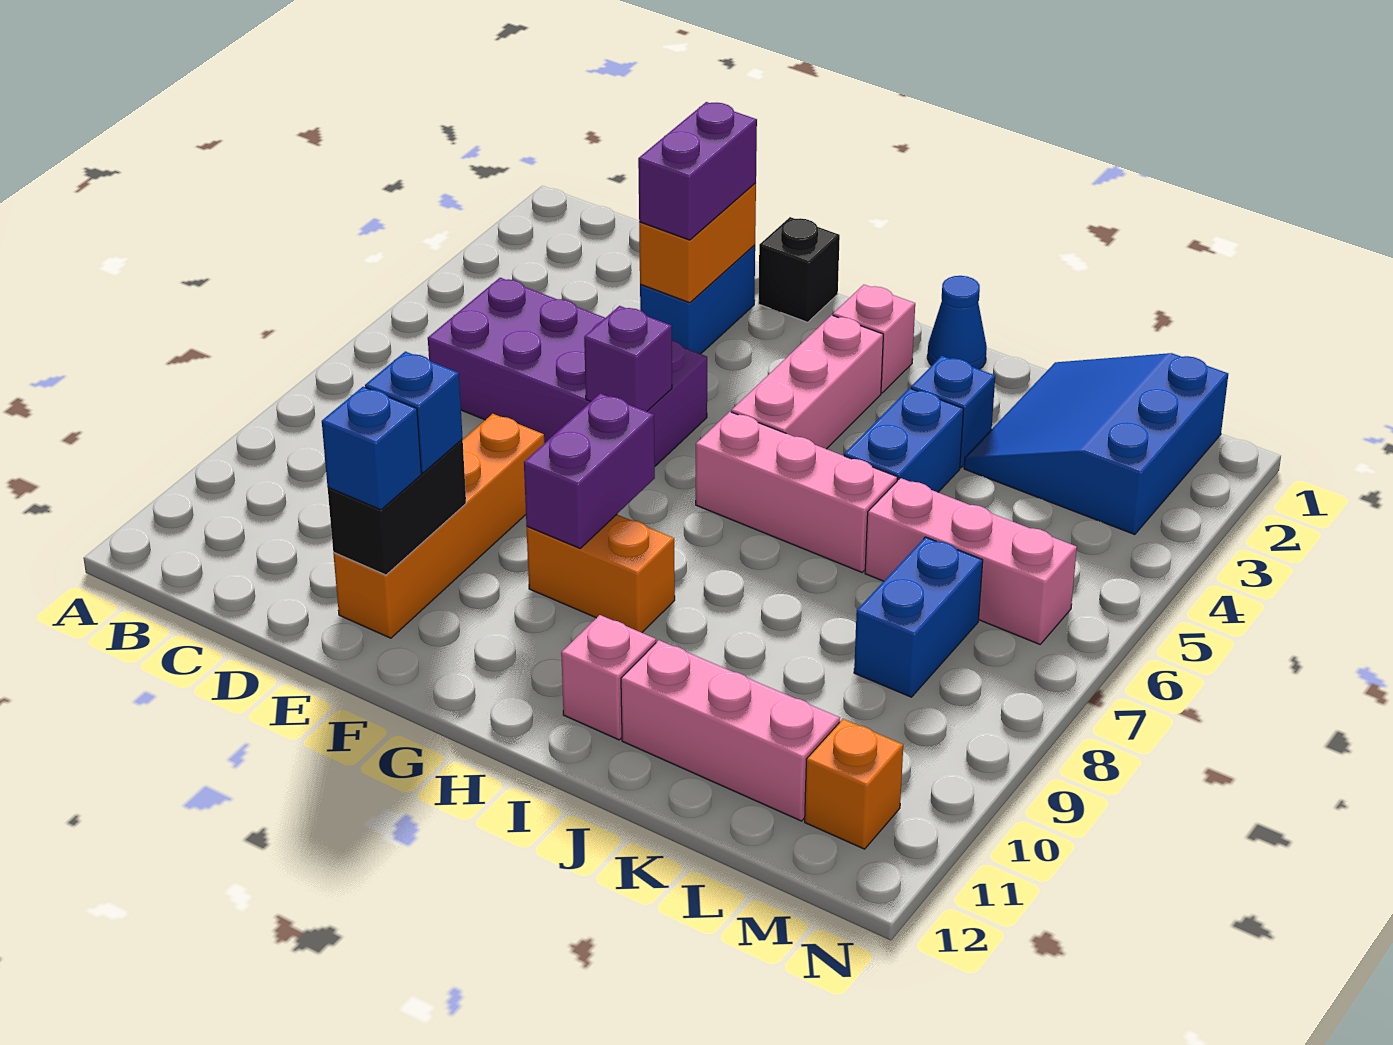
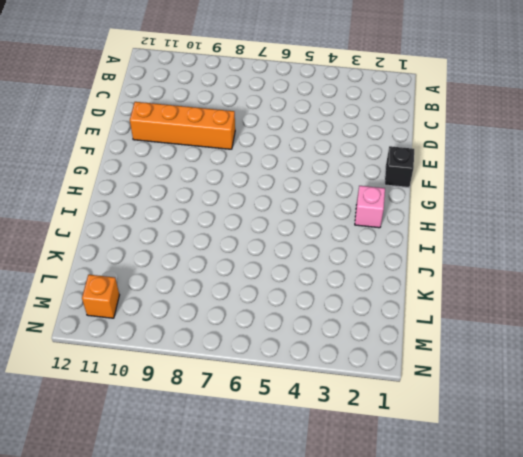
none -> purple brick C5:F6 level 1
none -> blue brick E2:E3 level 1
none -> orange brick G9:H9 level 1

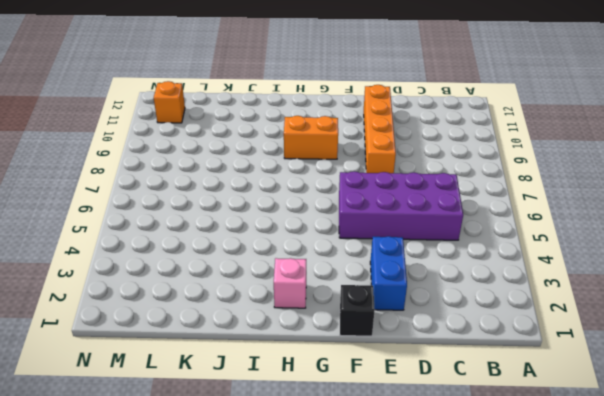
none -> pink brick H3:H5 level 1
none -> pink brick H6:J6 level 1
none -> blue cone I1 level 1

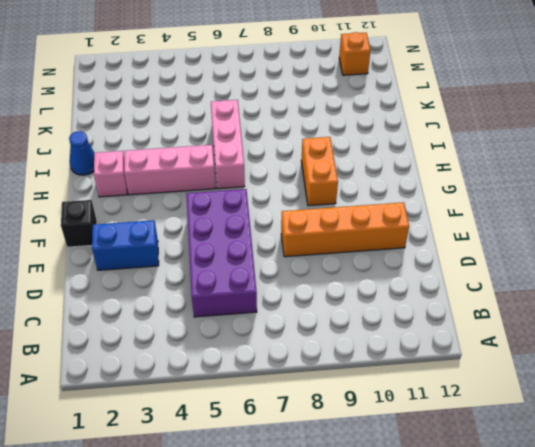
none -> pink brick I11 level 1
none -> blue brick J3 level 1
none -> blue brick J4:J5 level 1

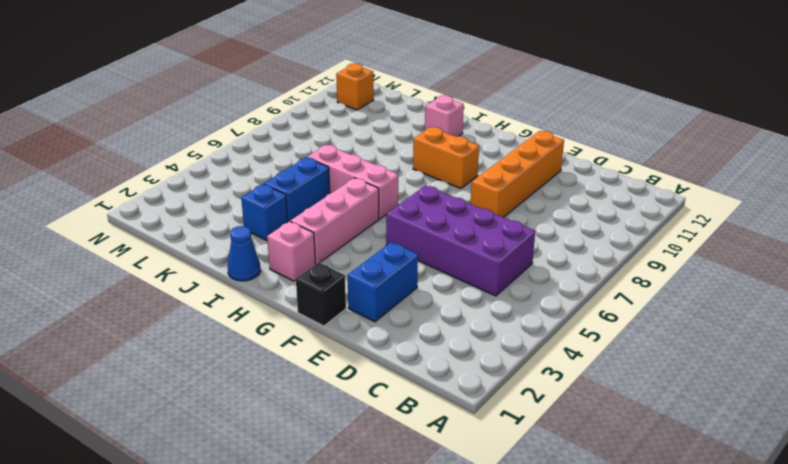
none -> pink brick J11:L11 level 1
none -> blue slope K1:M3 level 1 top M
none -> pink brick K6:M6 level 1

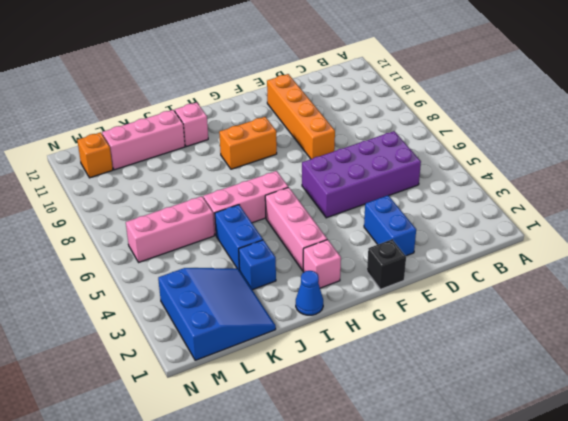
none -> blue brick L7:L8 level 1
none -> orange brick E2:E3 level 2
none -> black brick E10:E11 level 2

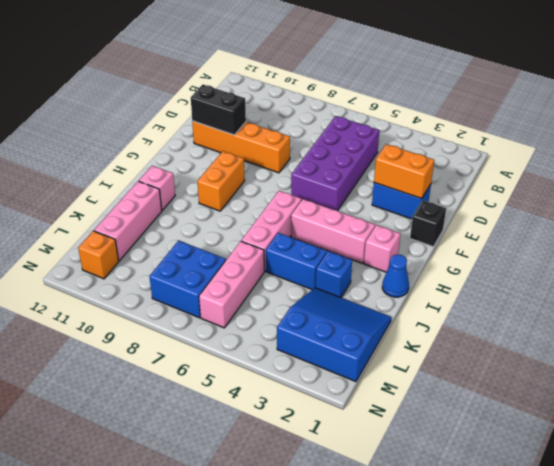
blue brick L7:M8 level 1 -> blue brick L7:L8 level 1
none -> purple brick F6 level 2
none -> purple brick G8:G9 level 2
none -> purple brick E2:E3 level 3

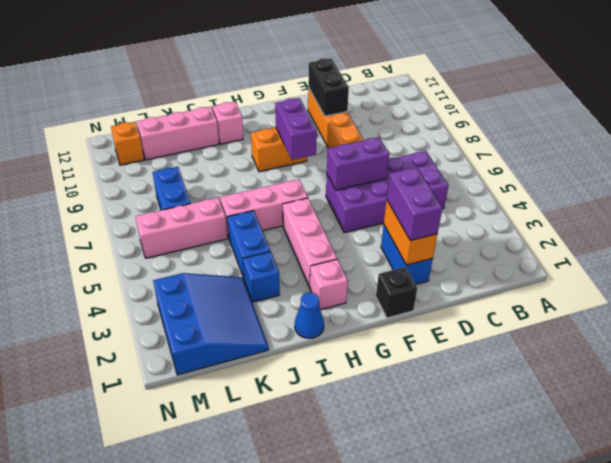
purple brick E6:F6 level 2 -> purple brick F6 level 2
none -> blue brick E10 level 3
none -> blue brick E11 level 3

